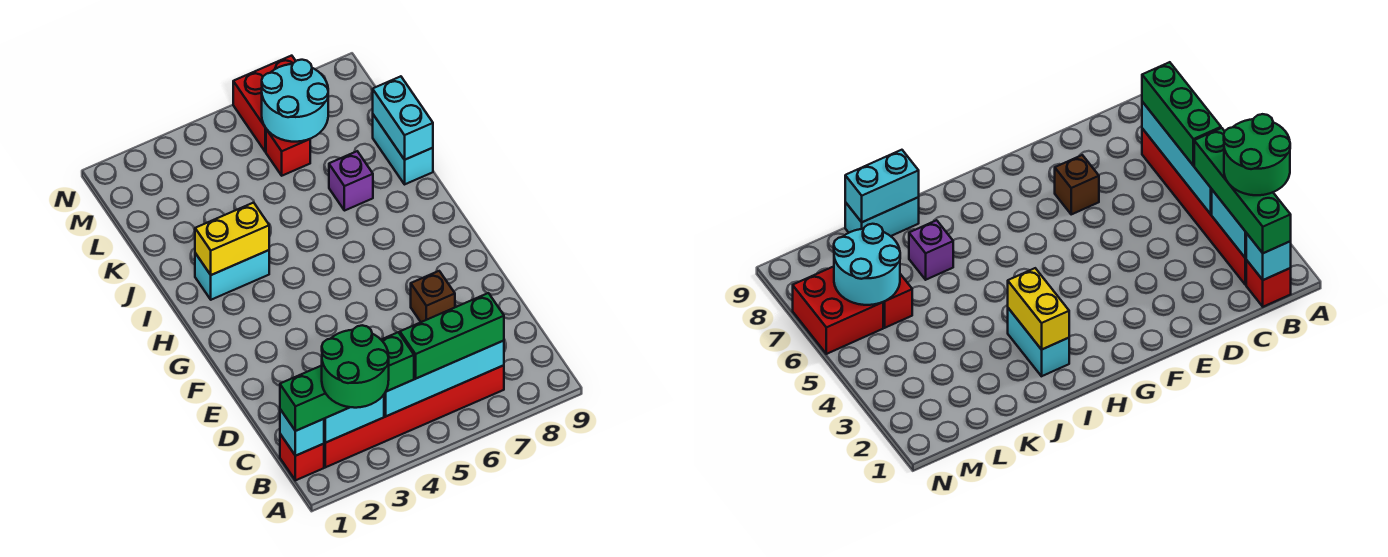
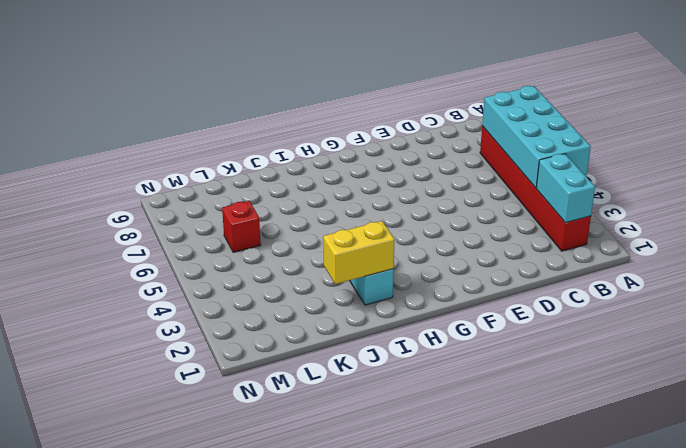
cyan brick A4:B7 level 2 -> cyan brick B4:B7 level 2
yellow brick I2:J2 level 2 -> yellow brick I2:I3 level 2
none -> red brick B1 level 1
none -> brown brick E7 level 1
none -> purple brick J7 level 1

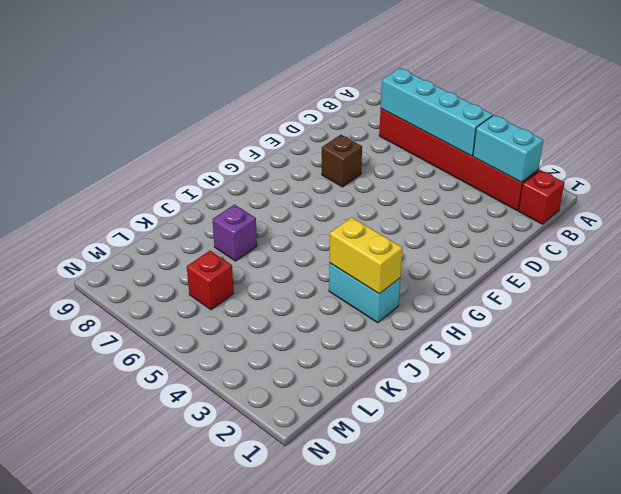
none -> cyan brick J9:K9 level 1
none -> red brick M6:N7 level 1
none -> cyan brick B1 level 2

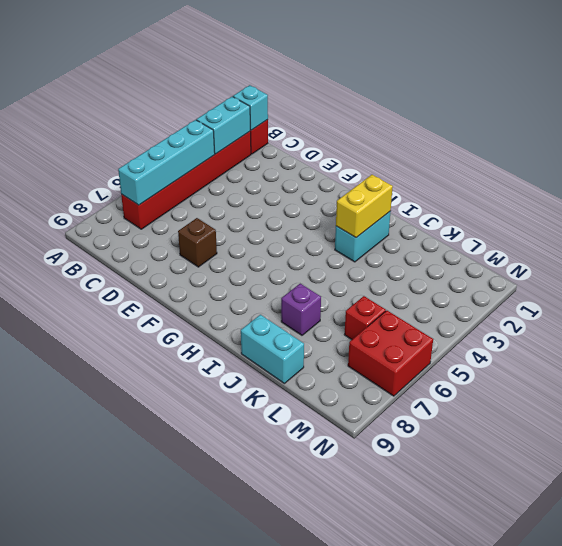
none -> cyan brick J9:K9 level 2
none -> cyan round brick L6:M7 level 2
none -> green brick B1:B4 level 3

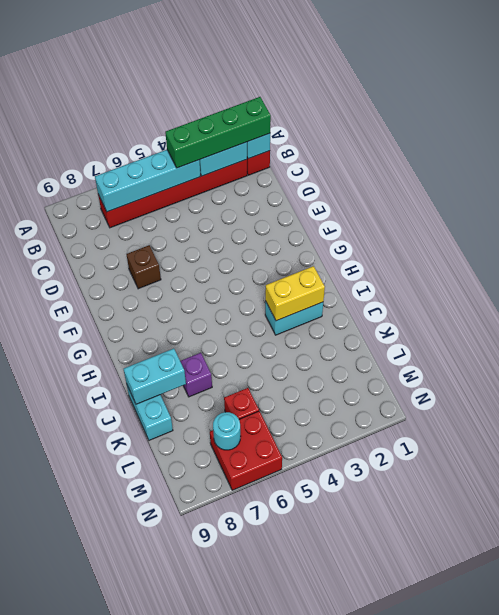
cyan brick J8:J9 level 2 -> cyan brick J9:K9 level 2
cyan round brick M7 level 2 -> cyan round brick L6:M7 level 2
none -> green brick B5:B7 level 3
none -> green round brick A2:B3 level 4

